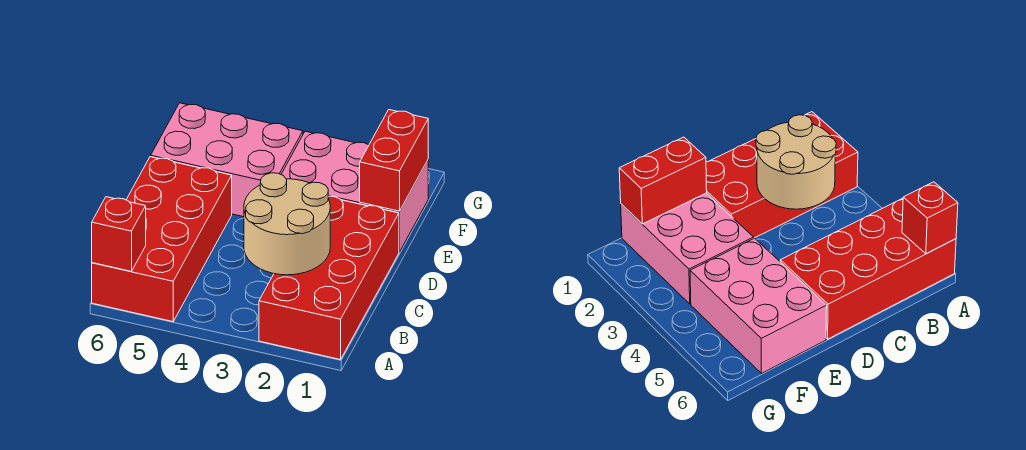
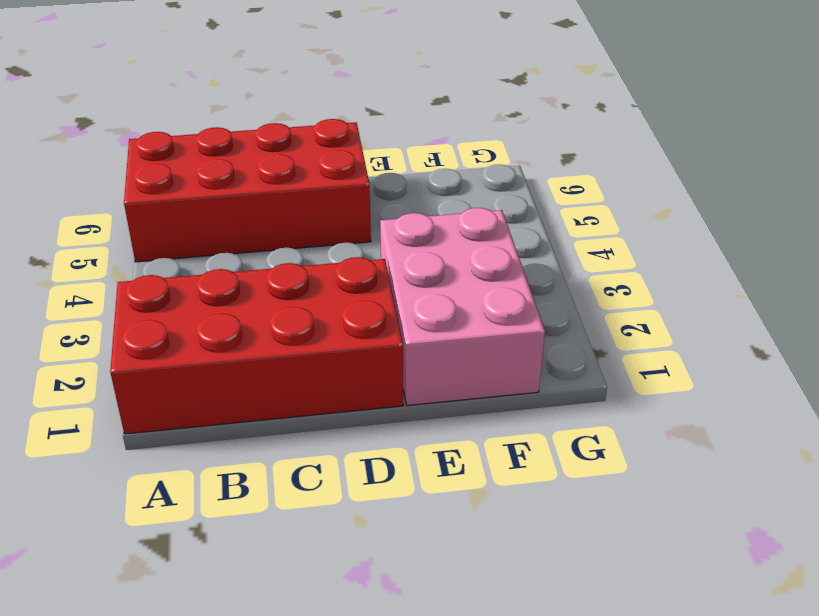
none -> pink brick E4:F6 level 1
none -> red brick A6 level 2

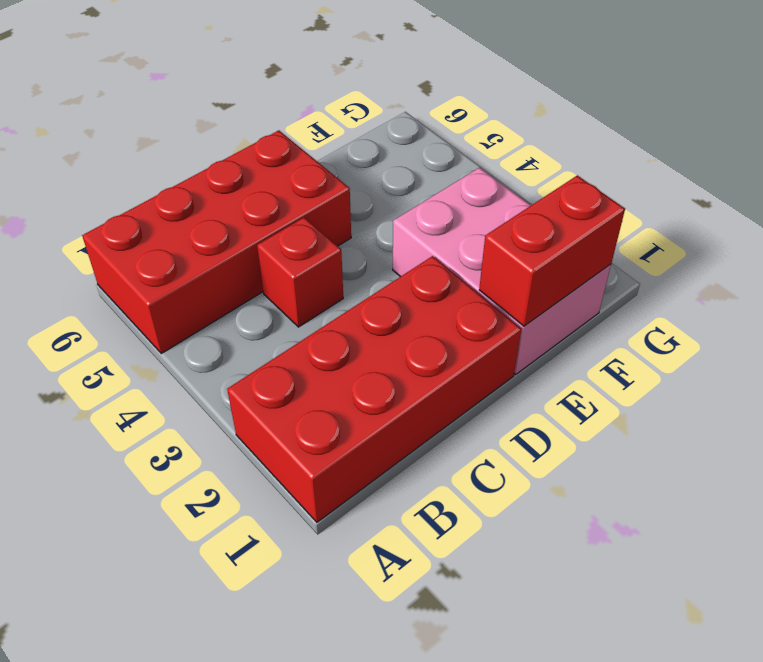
red brick C4 level 1 -> red brick A6 level 2
none -> pink brick E4:F6 level 1
none -> tan round brick B2:C3 level 2

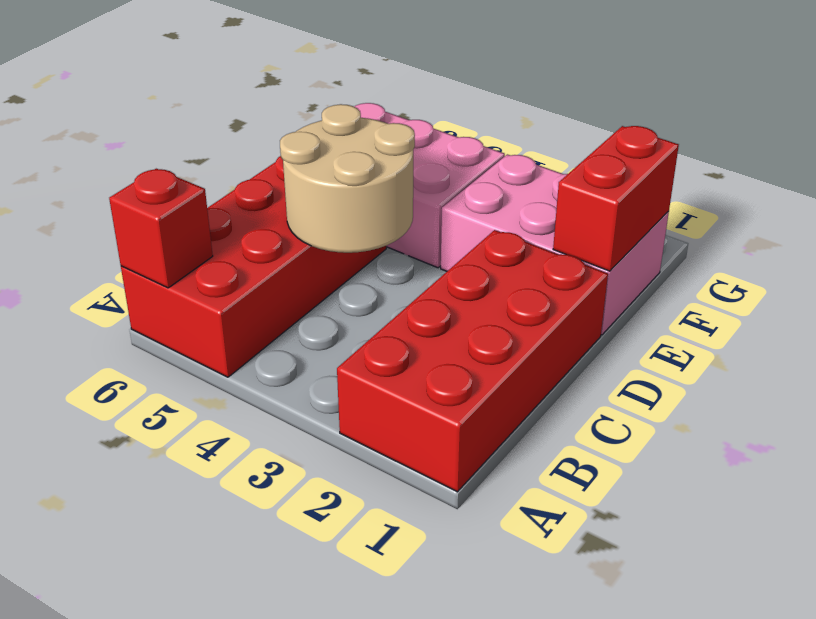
tan round brick C4:D5 level 2 -> tan round brick B2:C3 level 2

